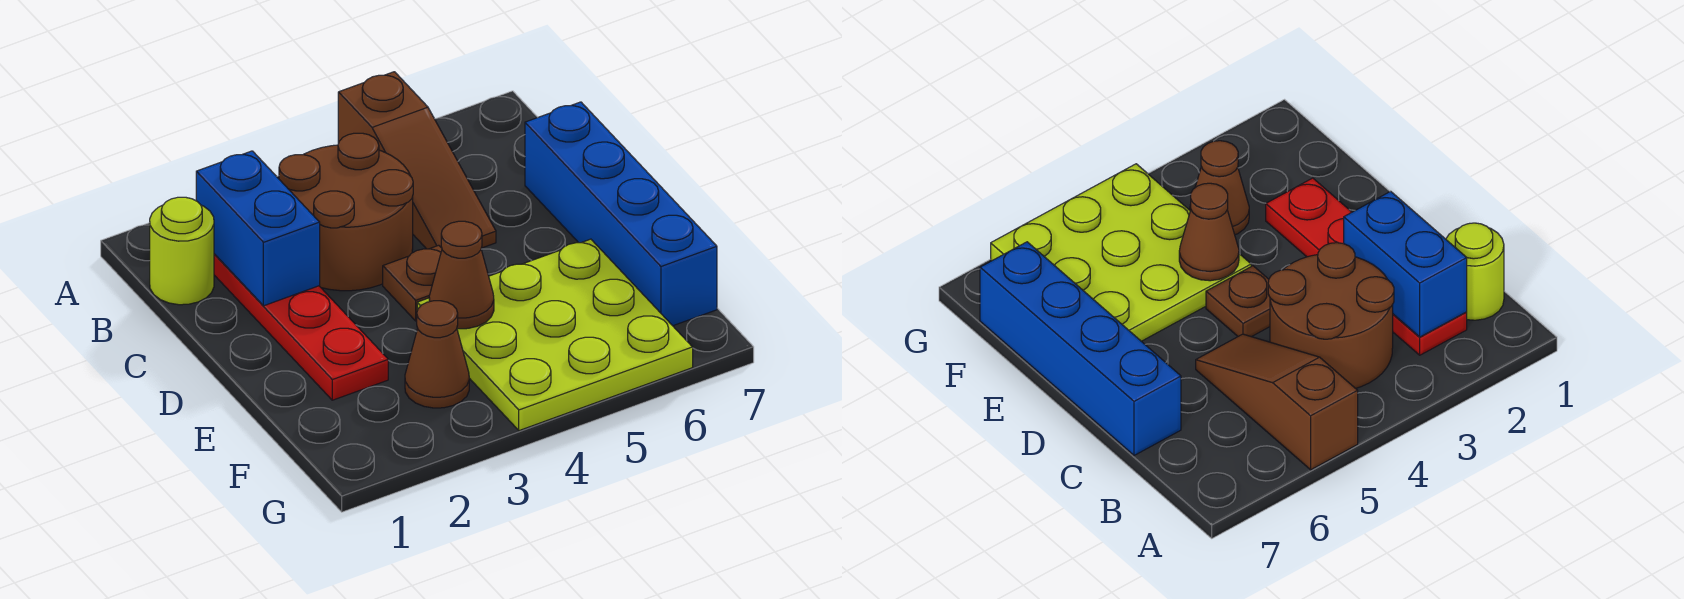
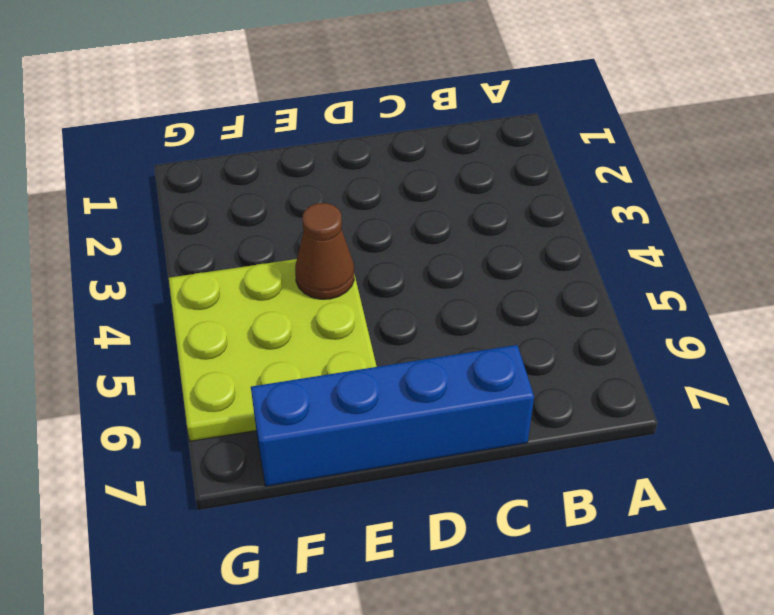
none -> brown slope A5:C5 level 1 top A
none -> lime round brick B1 level 1

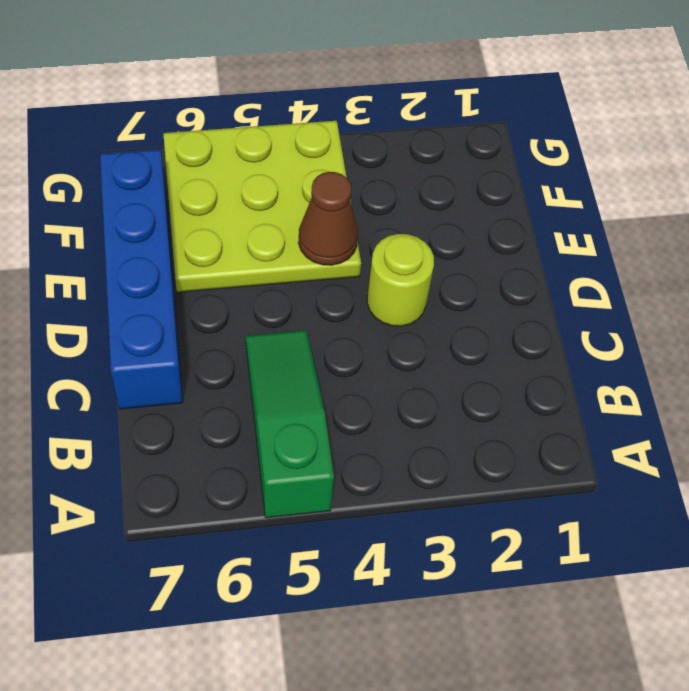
green slope A5:C5 level 1 top A -> brown slope A5:C5 level 1 top A
lime round brick D3 level 1 -> lime round brick B1 level 1
none -> red plate B2:E2 level 1
none -> brown round brick B3:C4 level 1

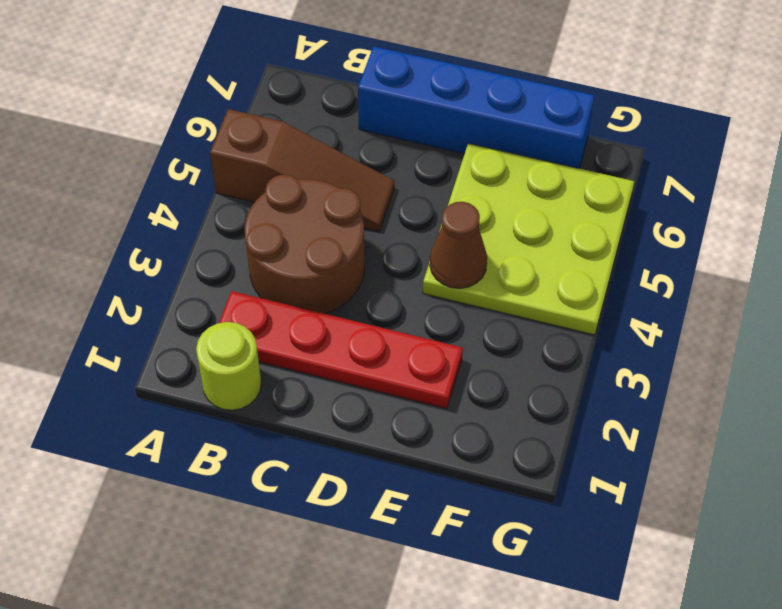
none -> brown plate D4 level 1
none -> brown cone F3 level 1

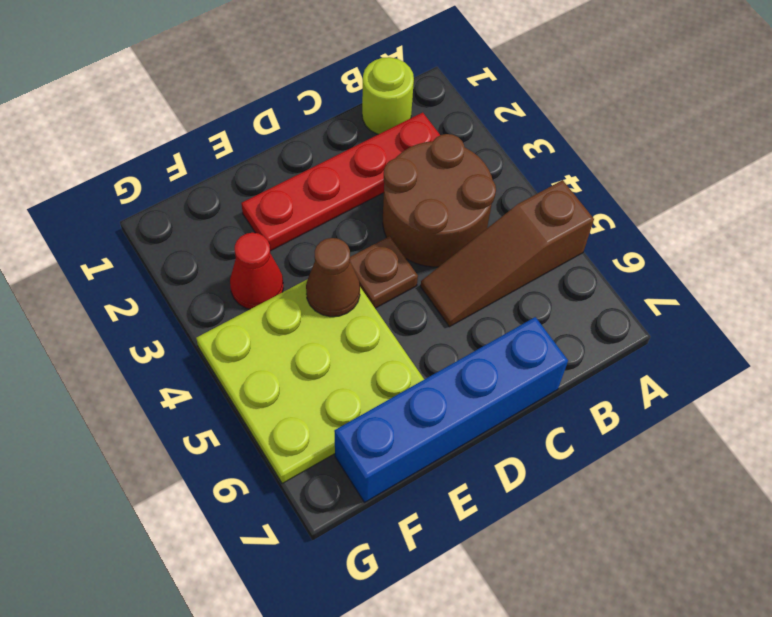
red cone F3 level 1 -> brown cone F3 level 1
none -> blue brick B2:C2 level 2

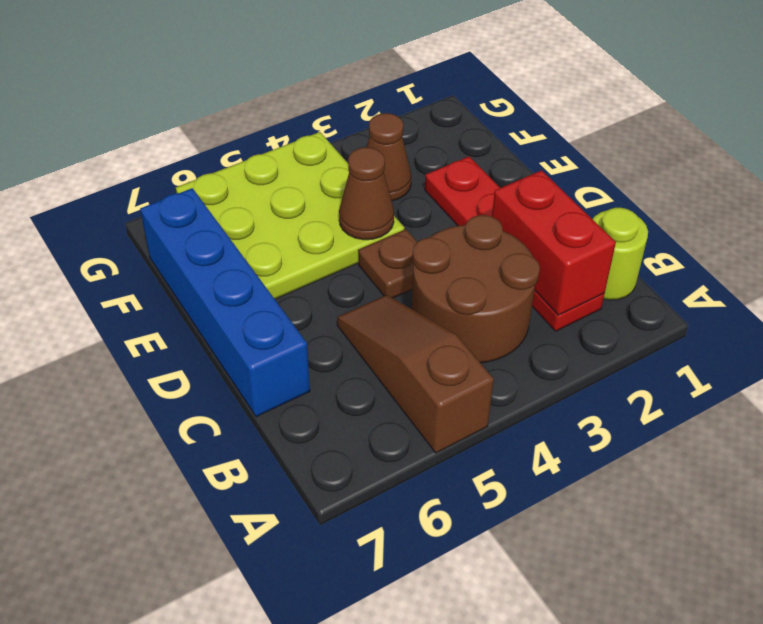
red brick B2:C2 level 2 -> blue brick B2:C2 level 2

